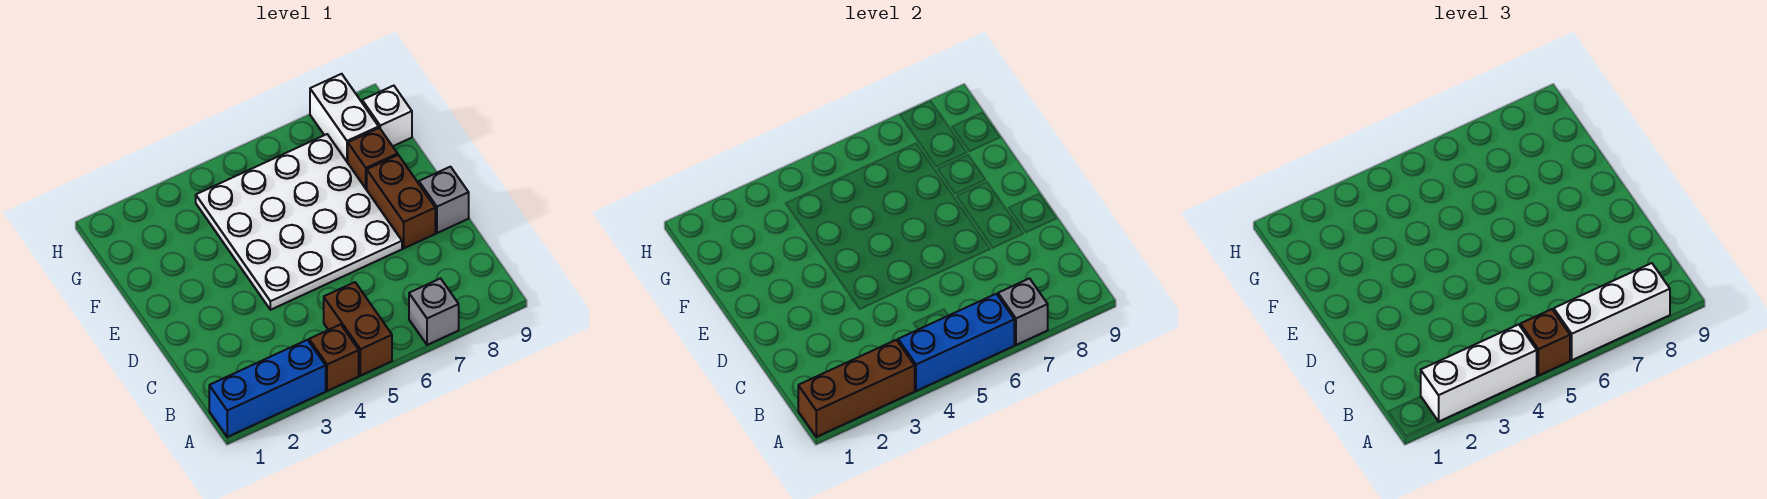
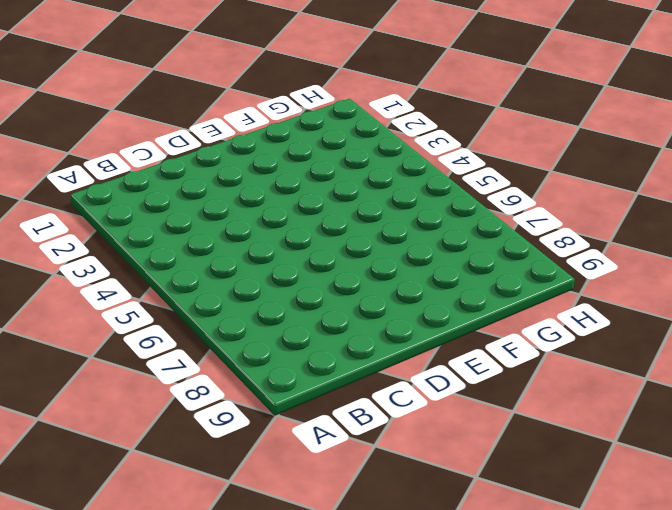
none -> blue brick A1:A3 level 1
none -> brown brick A4 level 1
none -> brown brick A5:B5 level 1

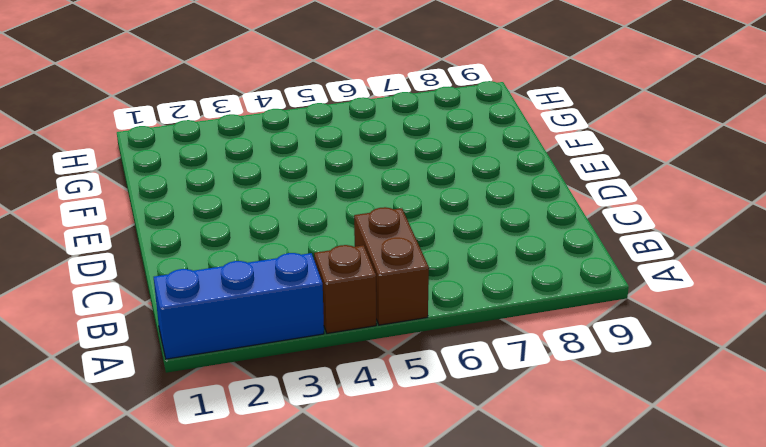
none -> grey brick A7 level 1
none -> white plate D4:G7 level 1
none -> brown brick D8:E8 level 1

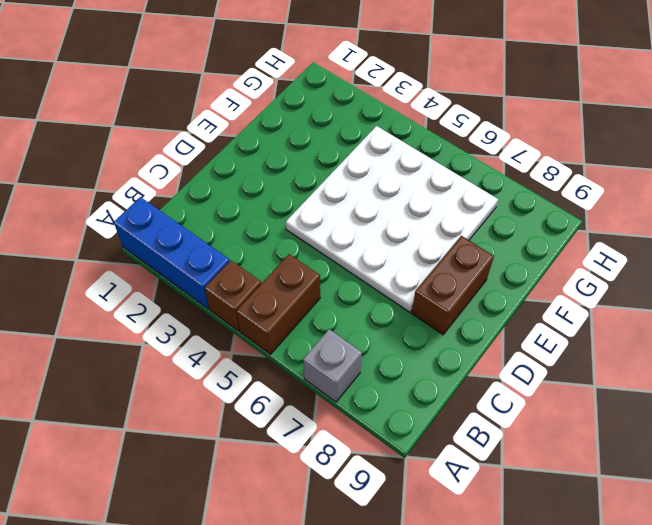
none -> grey brick D9 level 1
none -> brown brick F8 level 1
none -> white brick G8:H8 level 1

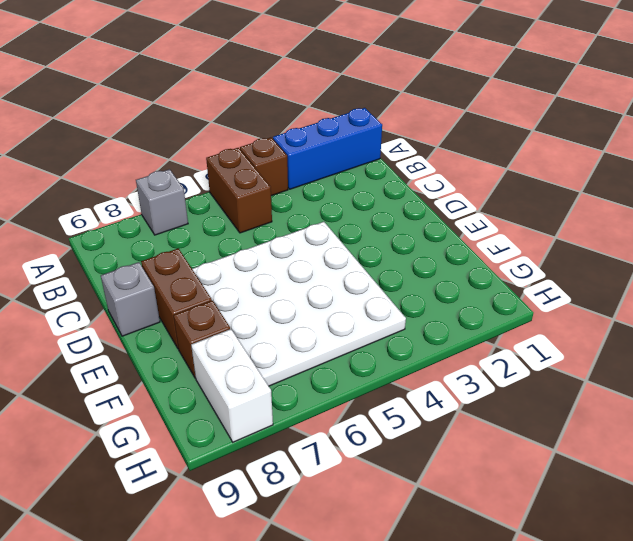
none -> white brick G9 level 1
none -> brown brick A1:A3 level 2
none -> blue brick A4:A6 level 2

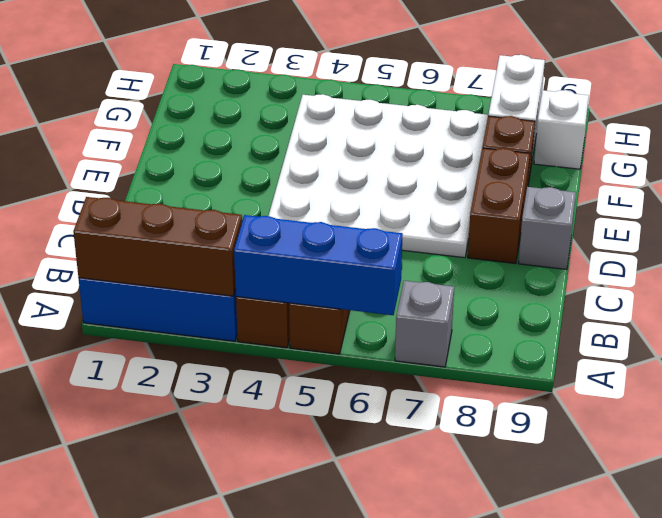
none -> grey brick A7 level 2
none -> white brick A2:A4 level 3
none -> brown brick A5 level 3

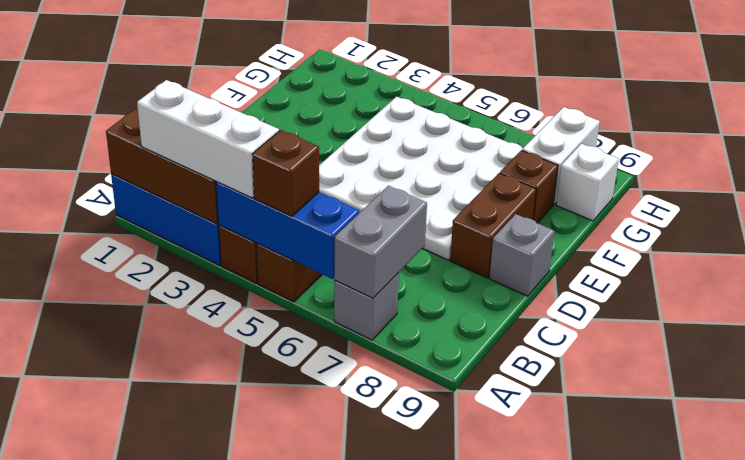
grey brick A7:B7 level 2 -> grey brick A7 level 2
none -> white brick A6:A8 level 3

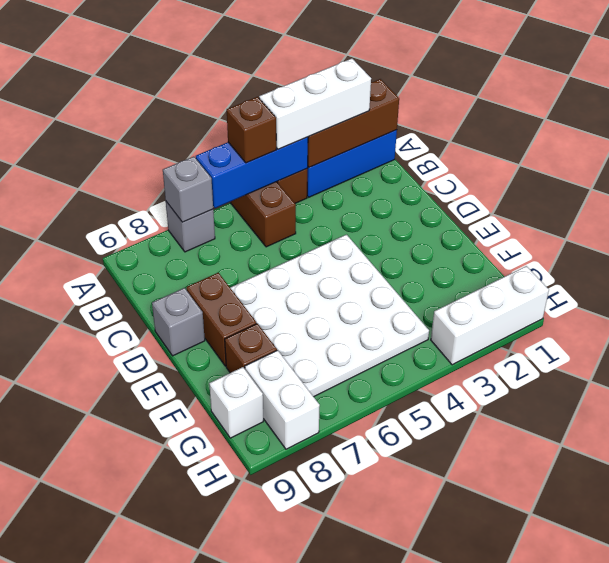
white brick H1:H3 level 1 -> white brick A6:A8 level 3

